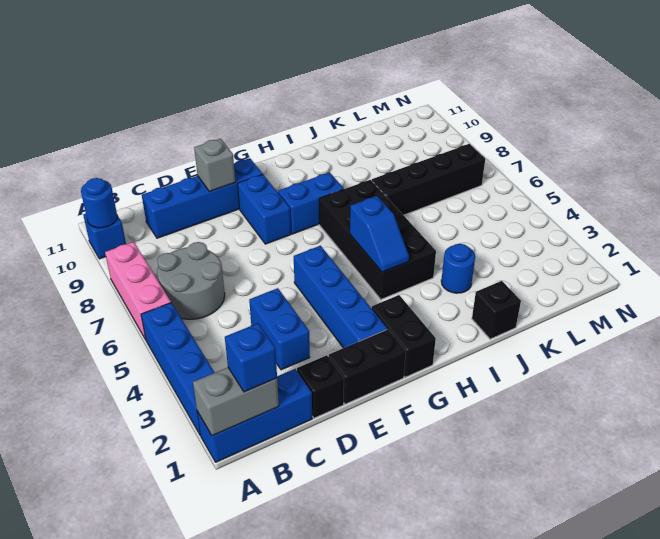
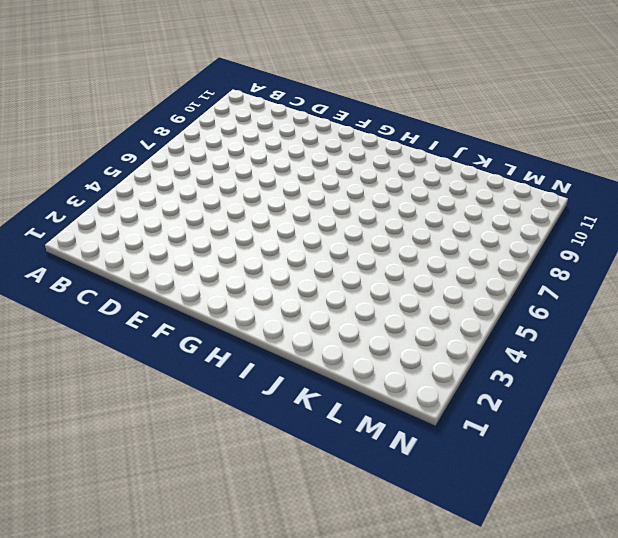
none -> blue brick A1:C1 level 1
none -> blue brick A2:A5 level 1
none -> pink brick A6:A8 level 1

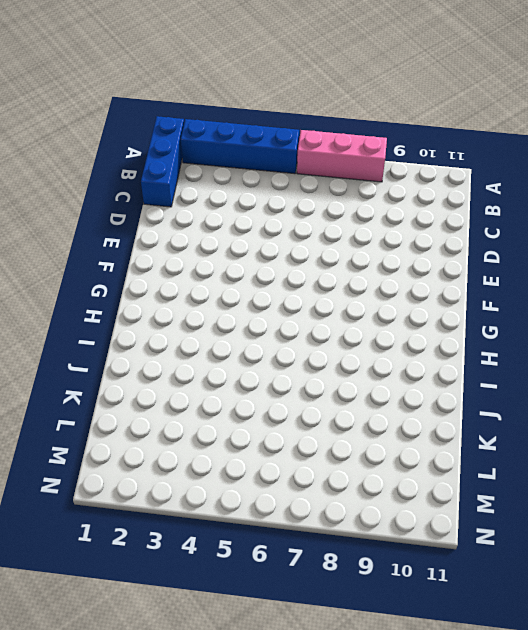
none -> blue brick A10 level 1
none -> grey round brick B6:C7 level 1
none -> blue brick C10:F10 level 1

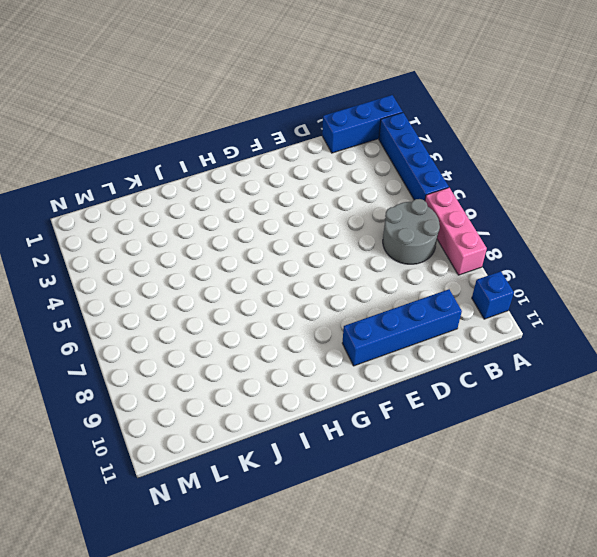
none -> black brick D1 level 1
none -> blue brick D3:D4 level 1
none -> black brick E1:F1 level 1

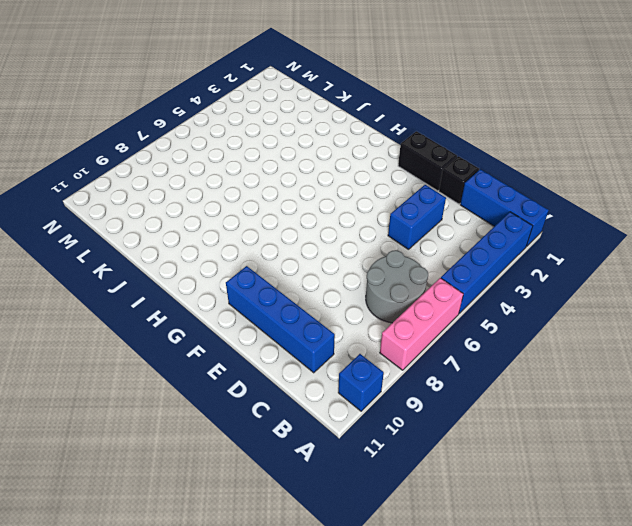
none -> blue brick F2:F5 level 1
none -> blue brick F8:F9 level 1
none -> black brick G1:G2 level 1

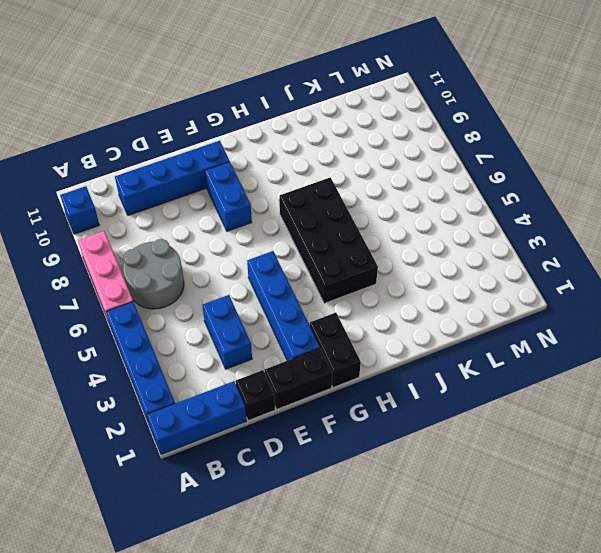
none -> blue brick G8:H8 level 1
none -> black brick J1 level 1
none -> blue round brick J3 level 1

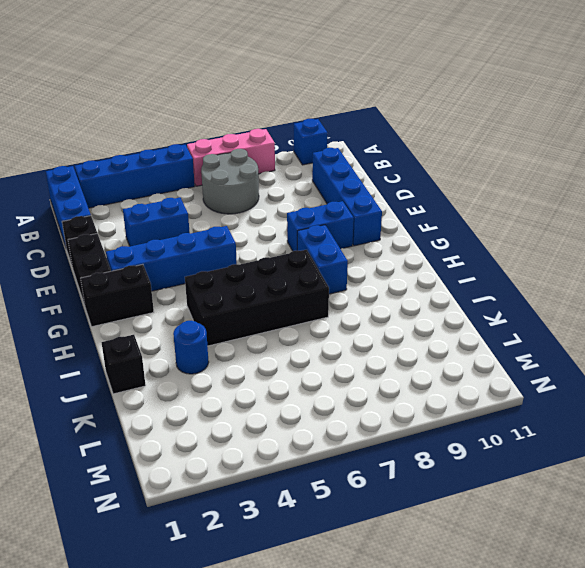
none -> black brick J7:M7 level 1
none -> grey brick A1:B1 level 2
none -> blue round brick A10 level 2

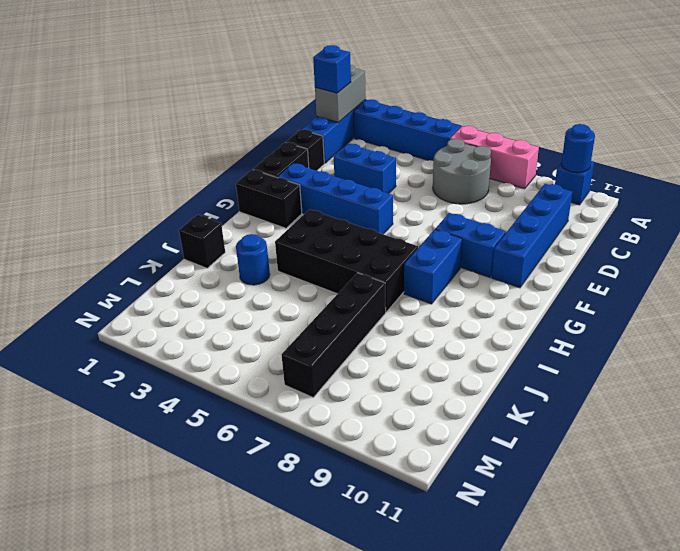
none -> grey brick E10 level 2
none -> blue slope H4:H5 level 2 top 5

